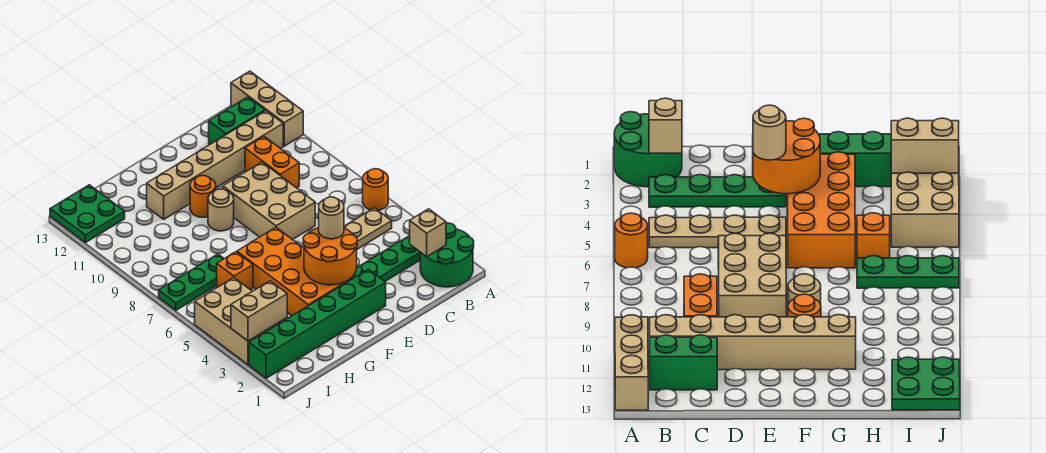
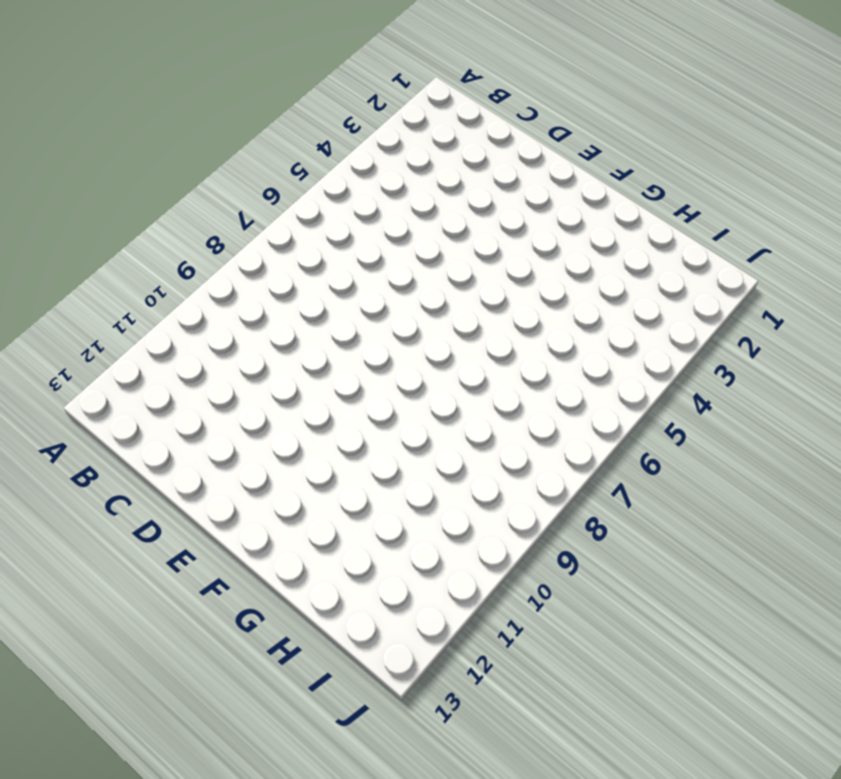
none -> green round brick A1:B2 level 1
none -> orange round brick A6 level 1
none -> tan brick A11:A13 level 1

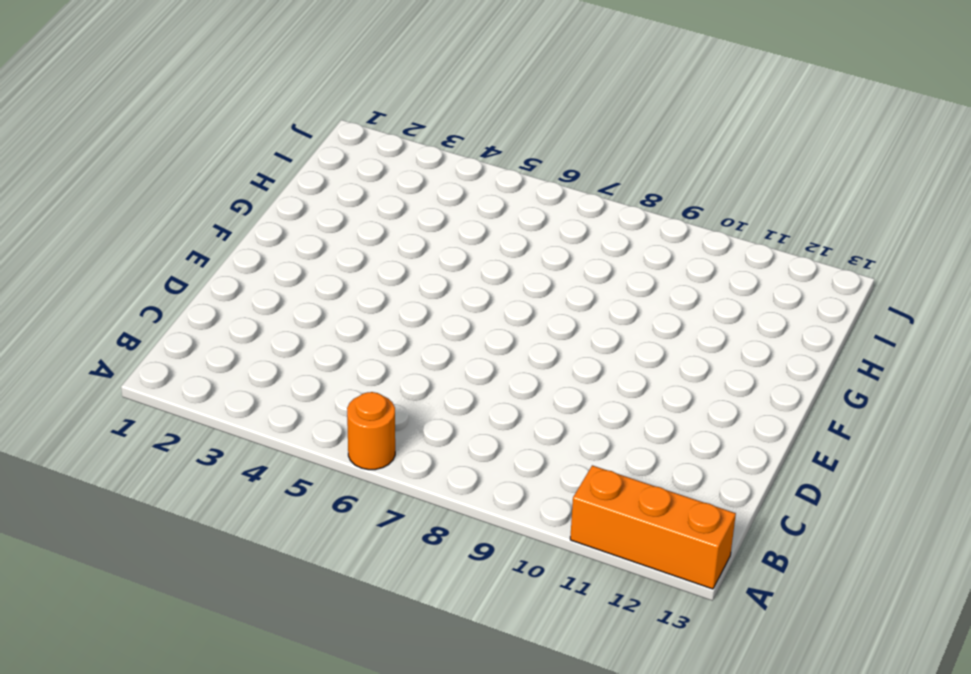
orange brick A11:A13 level 1 -> tan brick A11:A13 level 1
none -> green round brick A1:B2 level 1
none -> green plate B3:E3 level 1
none -> tan plate B5:E5 level 1

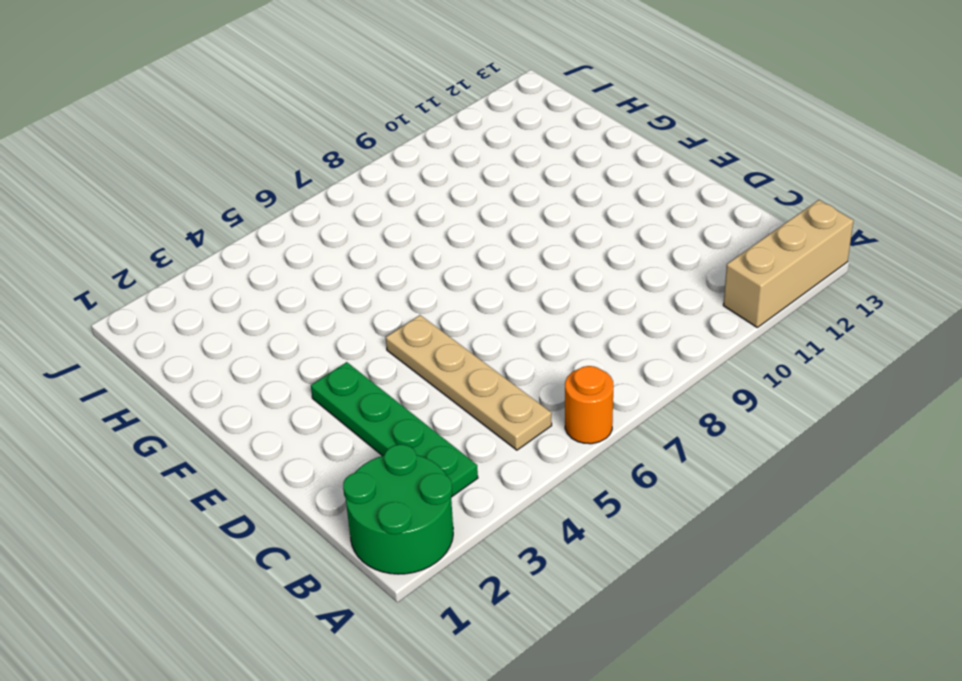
none -> tan brick B11:G11 level 1
none -> green brick B12:C12 level 1
none -> orange brick C9:C10 level 1

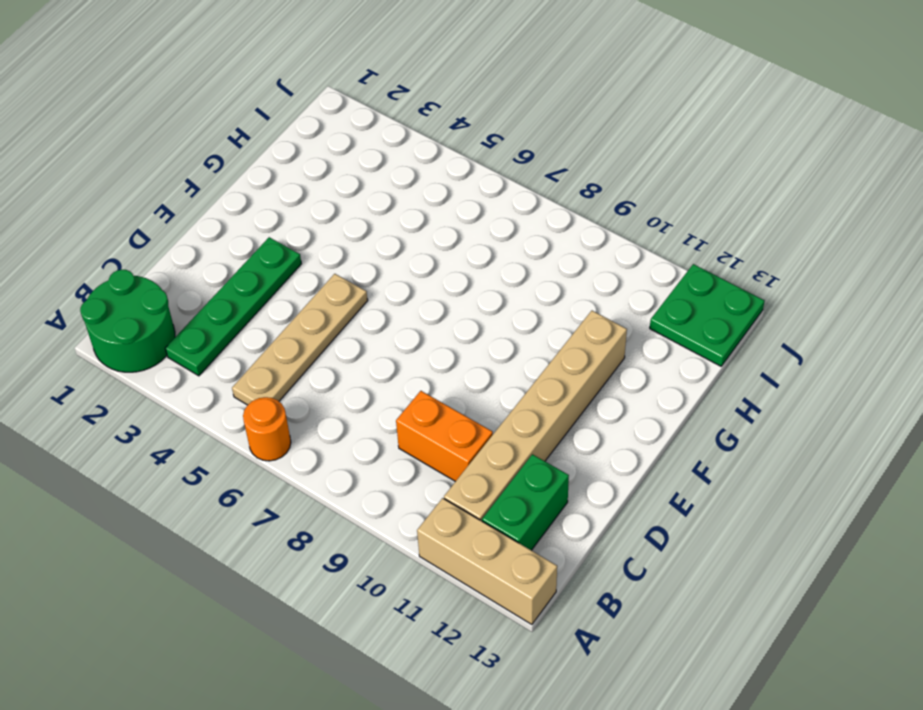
none -> tan brick D7:E9 level 1
none -> green brick E2:J2 level 1
none -> orange brick F3:G6 level 1

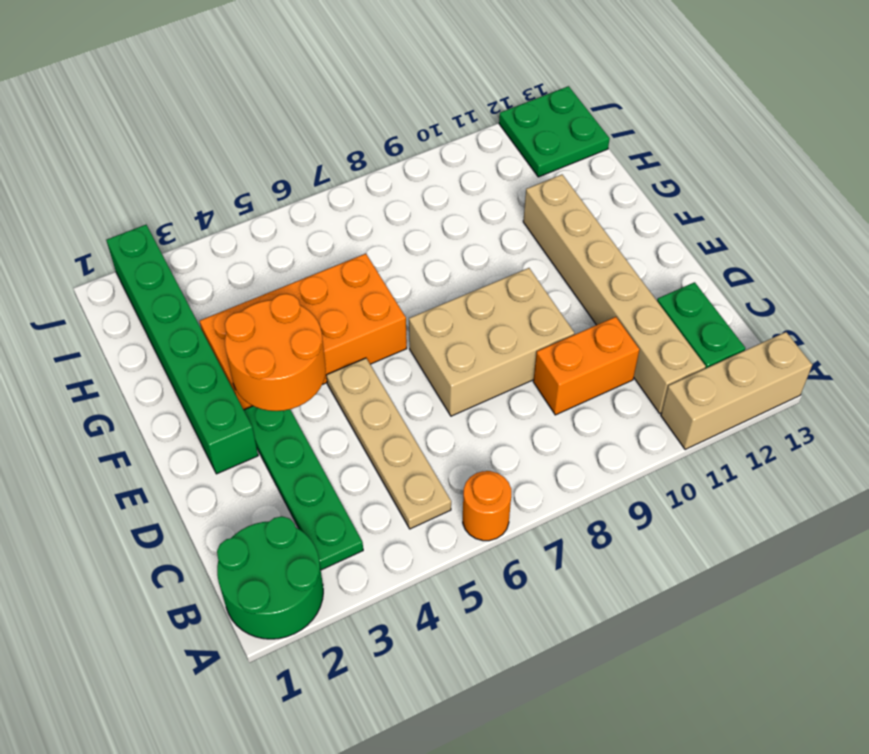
none -> tan round brick F9 level 1
none -> orange round brick F10 level 1
none -> orange brick H6 level 1

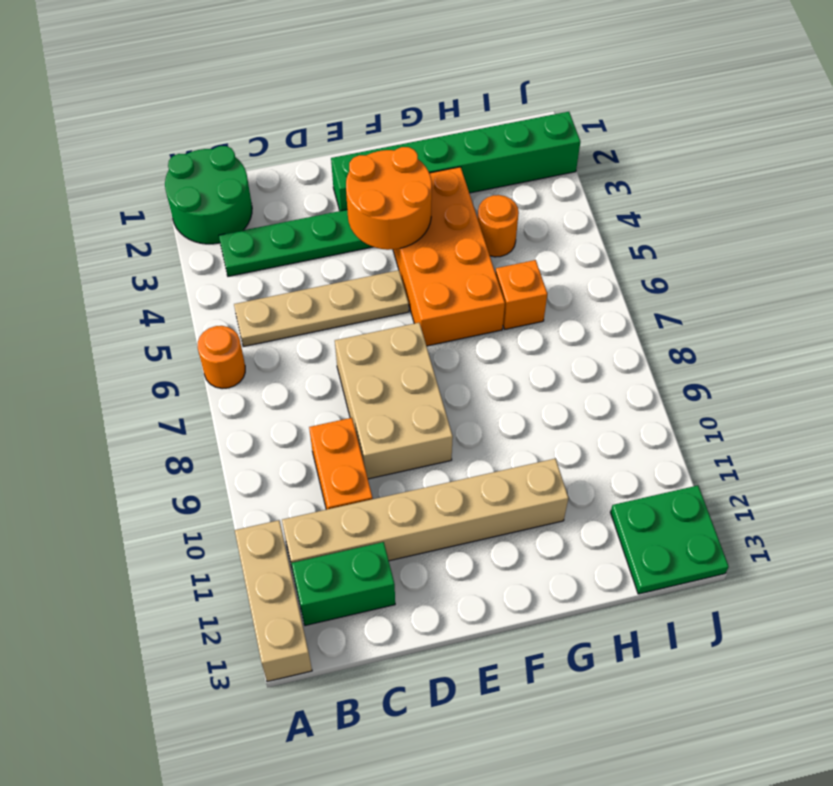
orange round brick H4 level 1 -> orange round brick F10 level 1
none -> tan round brick F9 level 1
none -> green plate H7:J7 level 1
none -> tan brick I3:J5 level 1

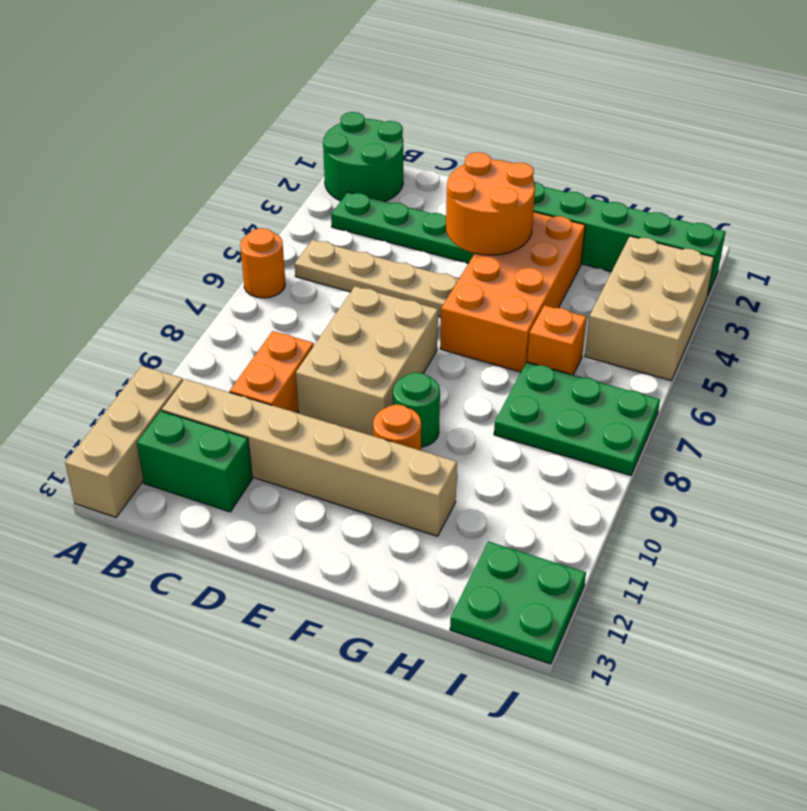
green round brick F9 level 1 -> tan round brick F9 level 1
green plate H7:J8 level 1 -> green plate H7:J7 level 1
none -> tan brick B2 level 2
none -> tan brick I3:J3 level 2
none -> tan round brick E4 level 3

